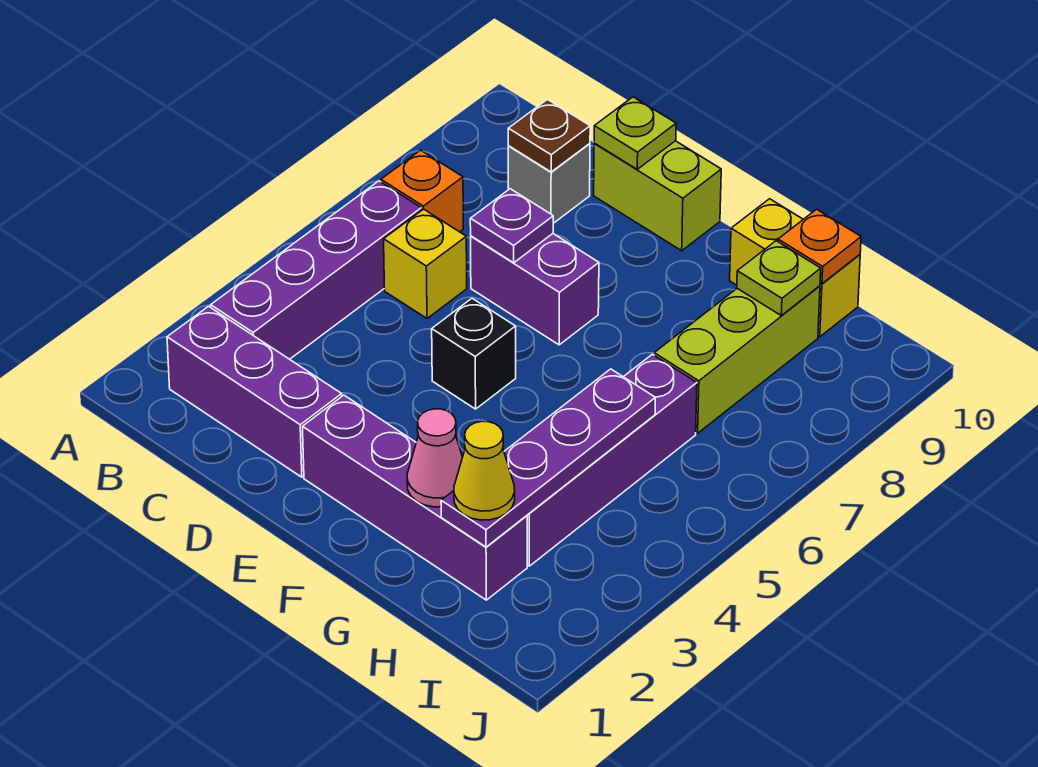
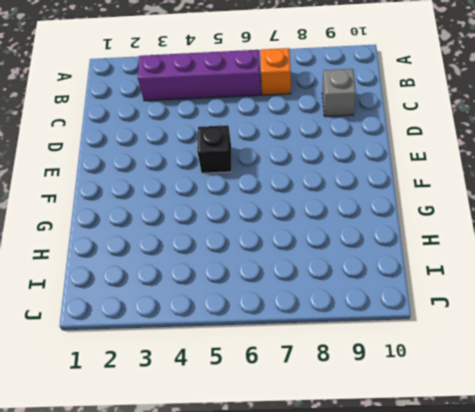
none -> purple brick B2:D2 level 1
none -> yellow brick C6 level 1
none -> purple brick D7:E7 level 1

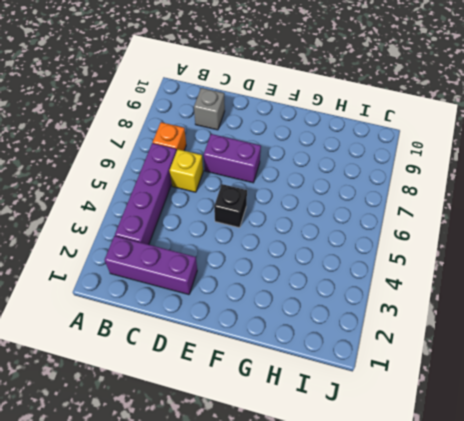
none -> lime brick D10:E10 level 1
none -> purple brick E2:H2 level 1
none -> yellow brick G10:H10 level 1

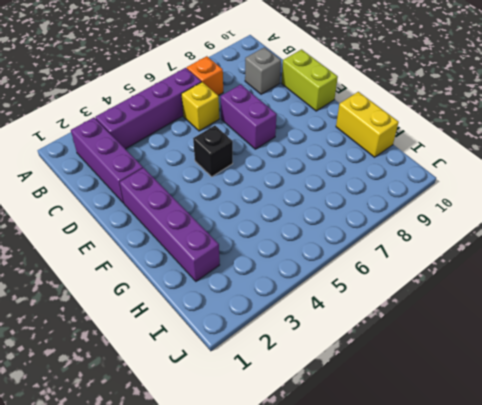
none -> purple brick H3:H6 level 1
none -> lime brick H7:H9 level 1
none -> brown plate C9 level 2

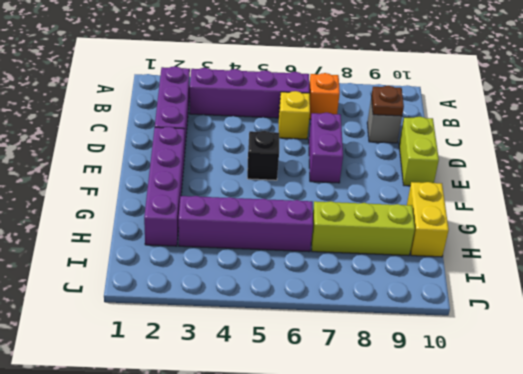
none -> purple plate D7 level 2
none -> lime plate D10 level 2
none -> pink cone G2 level 2

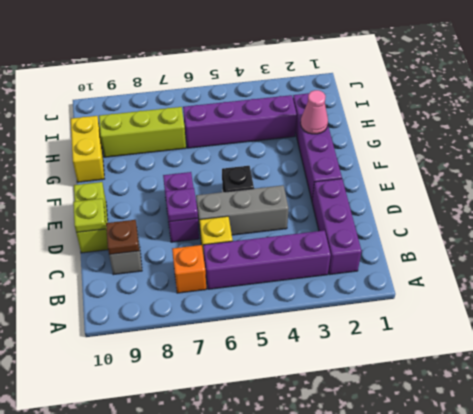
grey brick D4:D6 level 1 -> none
none -> purple plate H2:H5 level 2
none -> lime plate H9 level 2
none -> orange plate H10 level 2

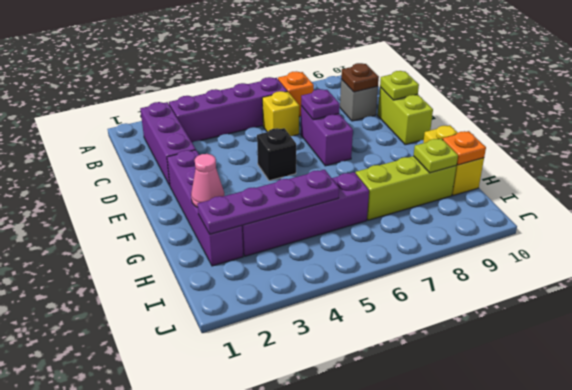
none -> yellow cone H2 level 3

